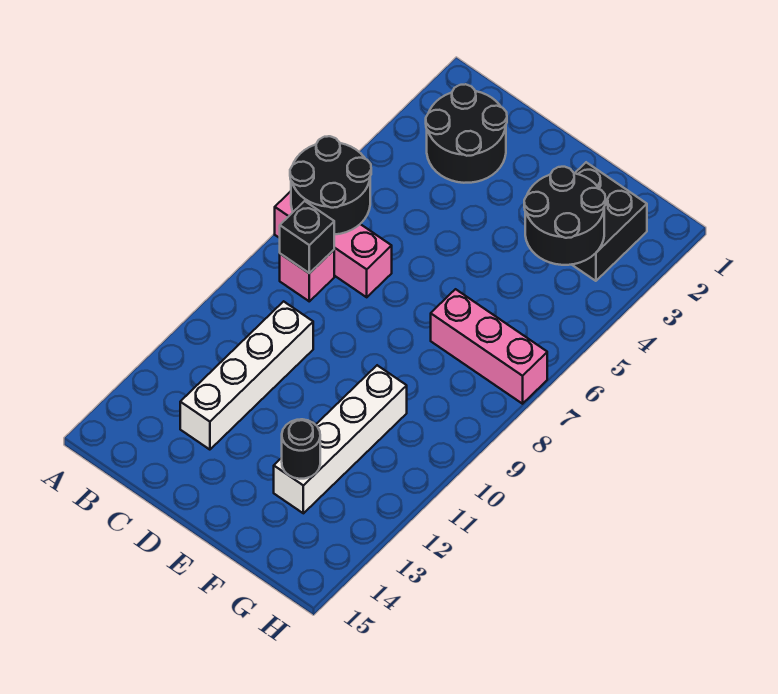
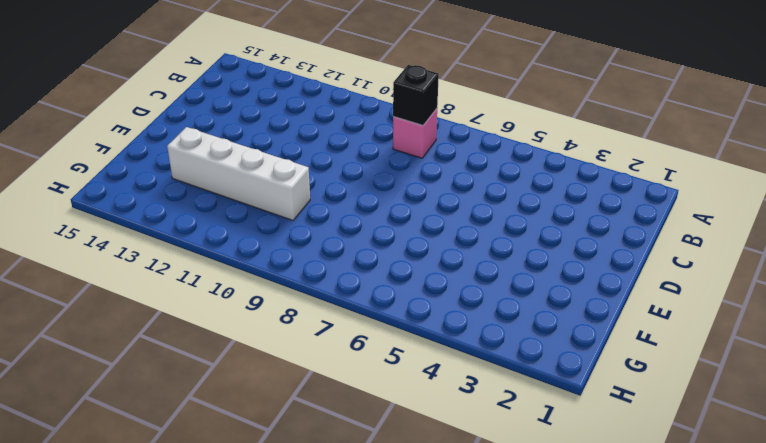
none -> pink brick A7:C7 level 1
none -> black round brick B2:C3 level 1

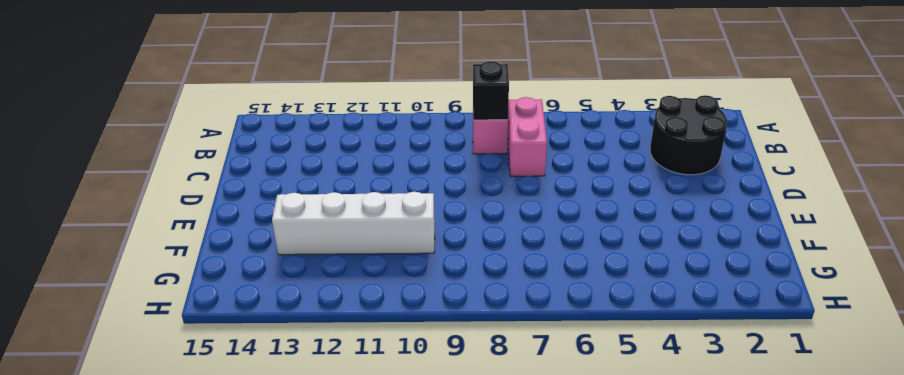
pink brick B7:C7 level 1 -> pink brick A7:C7 level 1
none -> white brick C10:C13 level 1
none -> black brick F2:G3 level 1

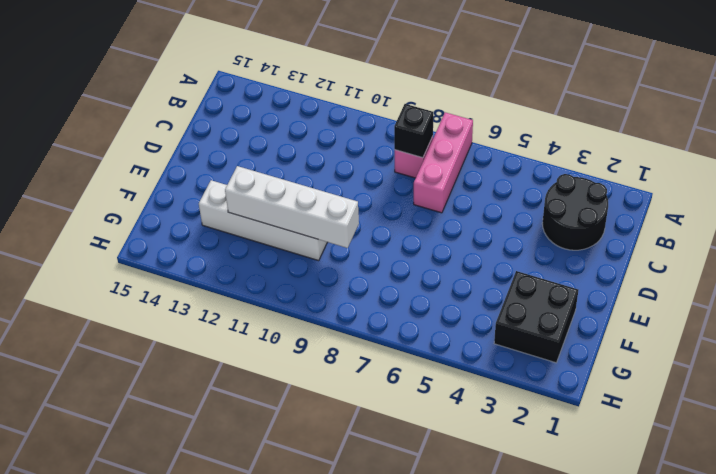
white brick F9:F12 level 2 -> white brick C10:C13 level 1
none -> pink brick F7:H7 level 1
none -> black round brick A6:B7 level 2

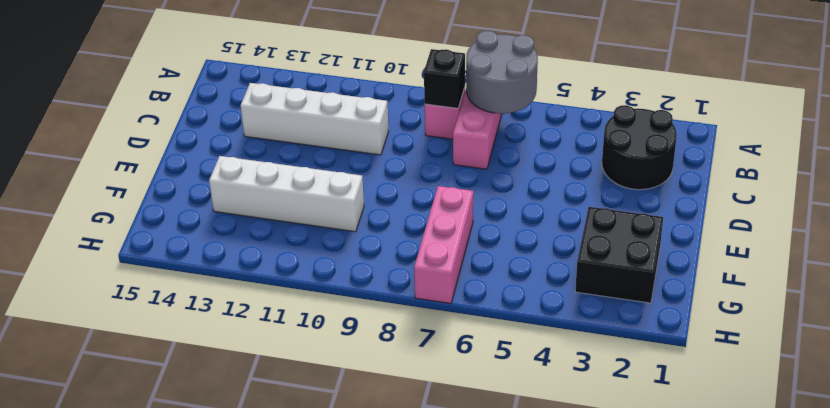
grey round brick A6:B7 level 2 -> black round brick A6:B7 level 2
none -> black round brick F3:G4 level 2
none -> black round brick F13 level 2

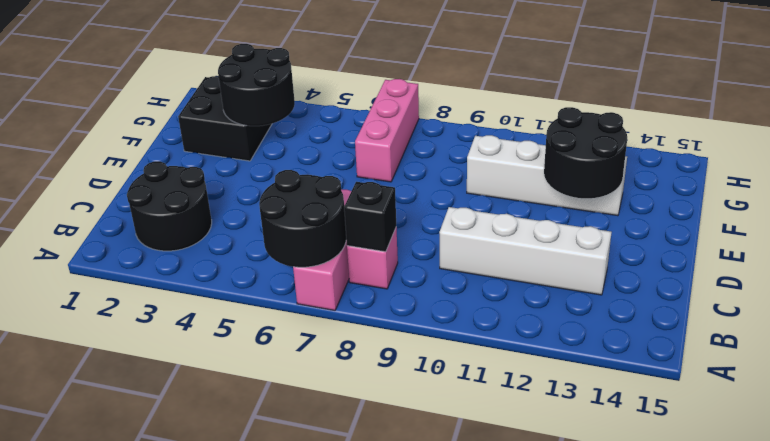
black round brick E12:F13 level 2 -> black round brick F13 level 2

